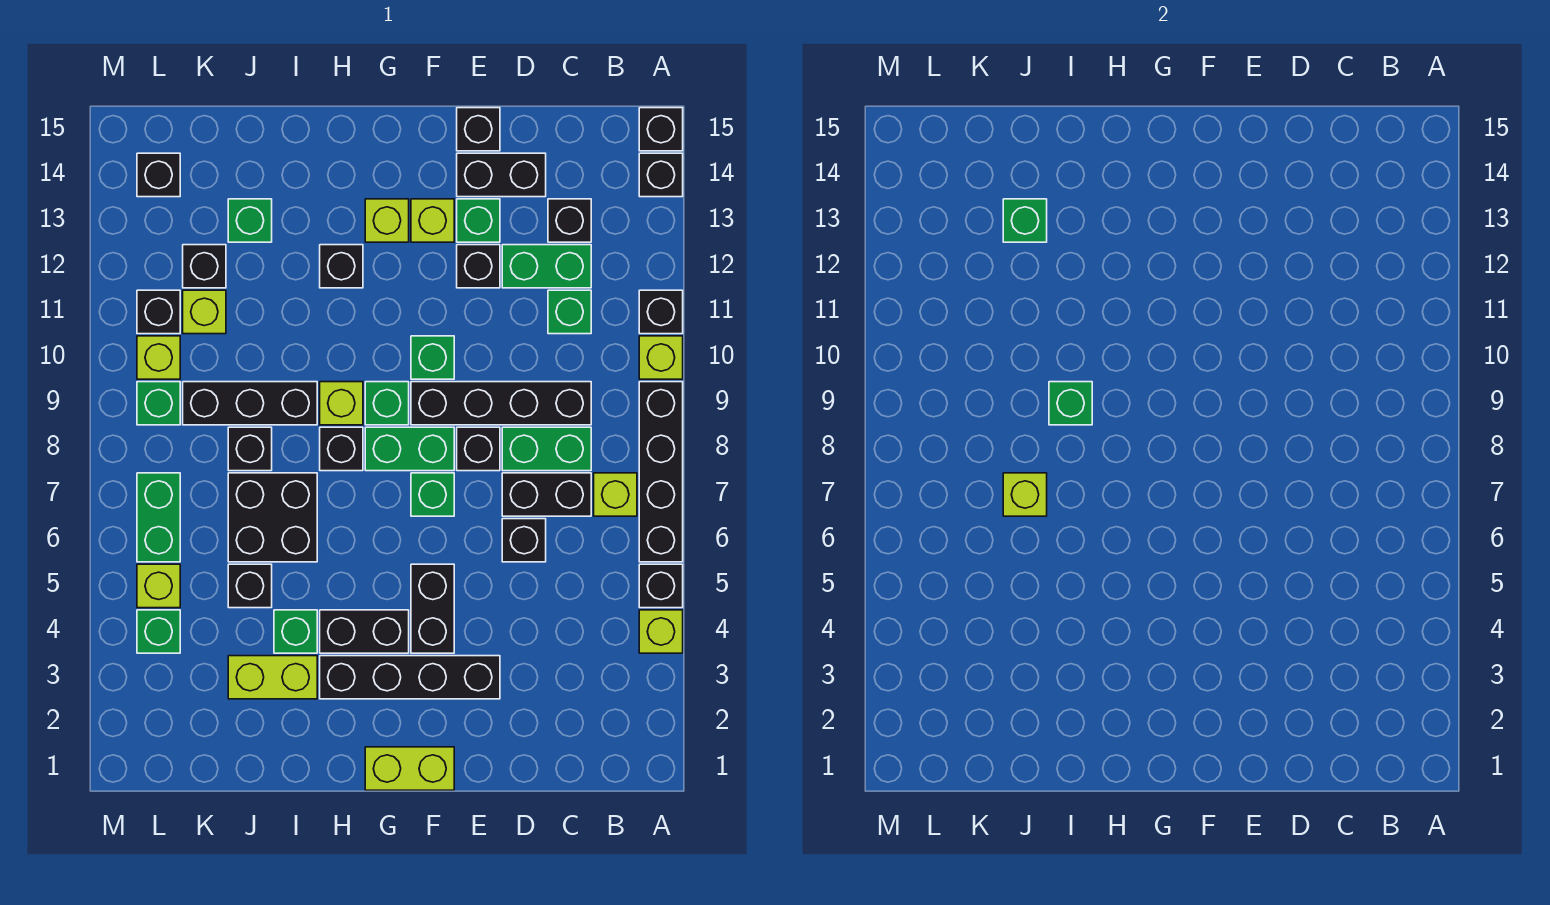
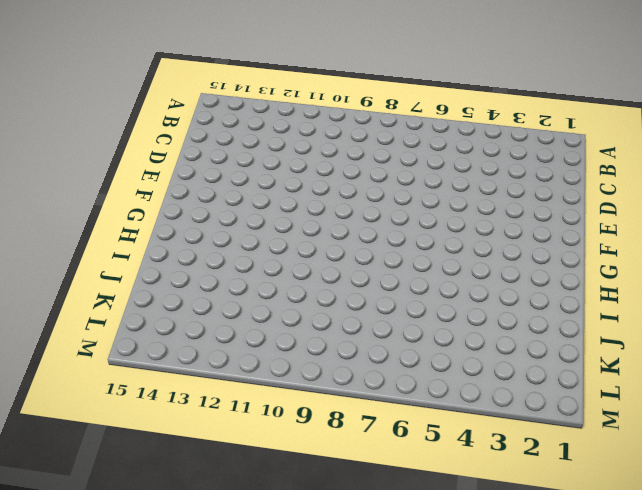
none -> lime brick A4 level 1
none -> black brick A5 level 1
none -> black brick A6:A9 level 1
none -> lime brick A10 level 1

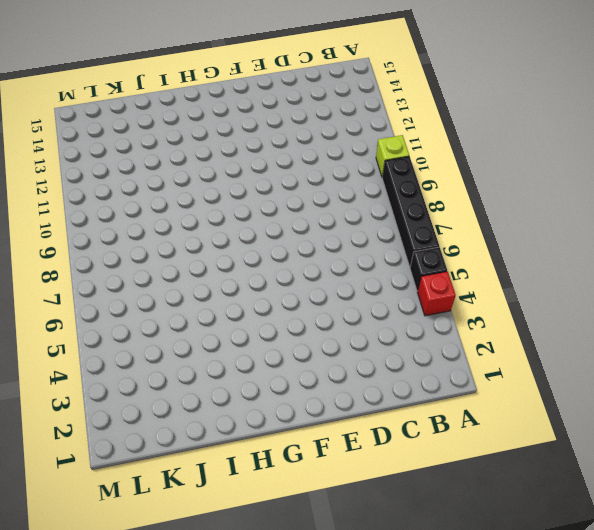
red brick A4 level 1 -> lime brick A4 level 1
none -> black brick A11 level 1
none -> black brick A14 level 1
none -> black brick A15 level 1
none -> lime brick B7 level 1

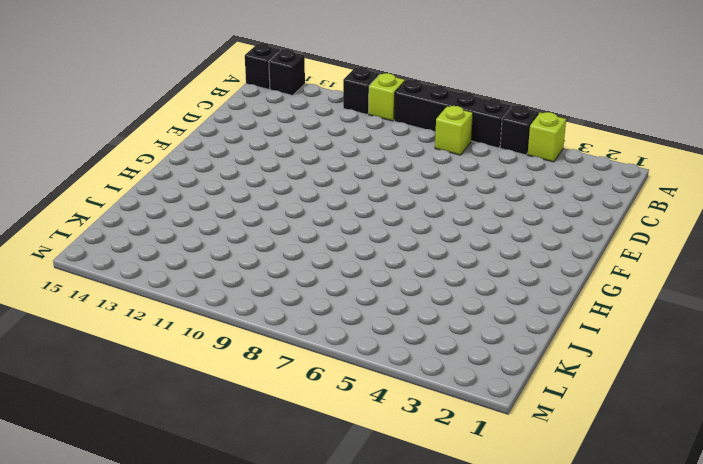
none -> black brick C7:D7 level 1
none -> green brick C8:D8 level 1
none -> black brick C9:F9 level 1
none -> green brick C11 level 1

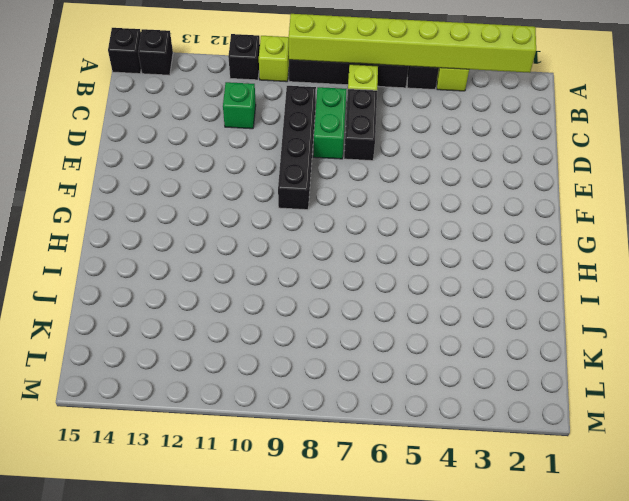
lime brick A2:A9 level 2 -> none
none -> green brick C12:D12 level 1
none -> black brick C13 level 1
none -> black brick D6 level 1
none -> black brick D14:E14 level 1

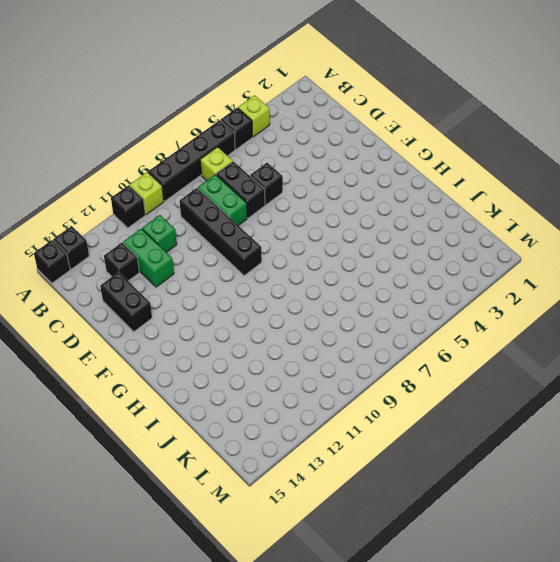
none -> black brick E3:H3 level 1
none -> black brick E8 level 1
none -> black brick E12 level 1
none -> green brick E13 level 1

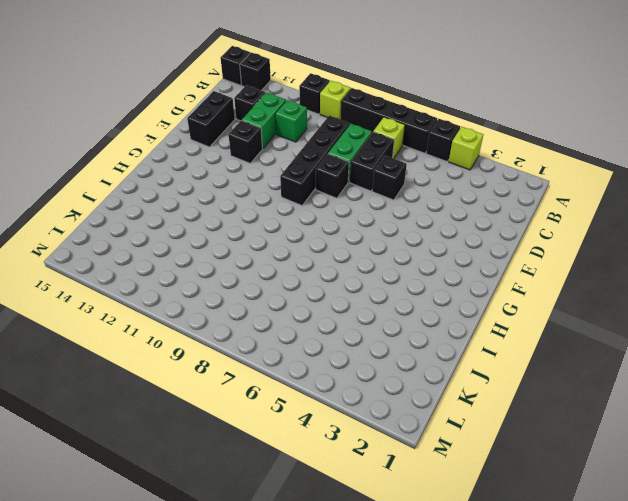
none -> black brick E3:H3 level 1
none -> green brick E13 level 1
none -> black brick E15 level 1
none -> lime brick F1:G1 level 1

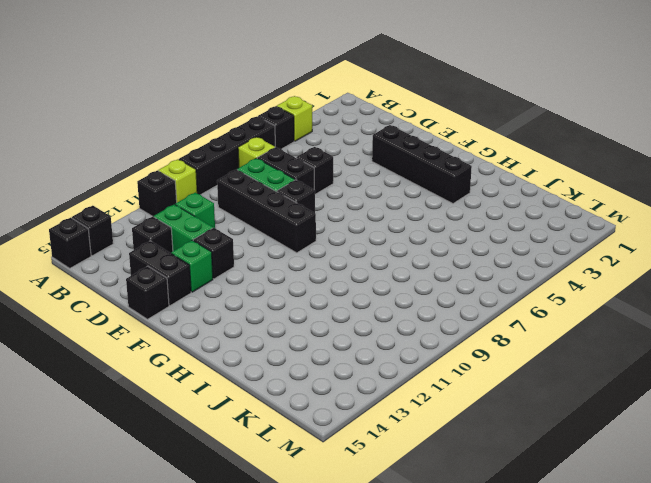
none -> lime brick F1:G1 level 1
none -> black brick F4:F5 level 1
none -> green brick F7 level 1
none -> green brick F8:G8 level 1

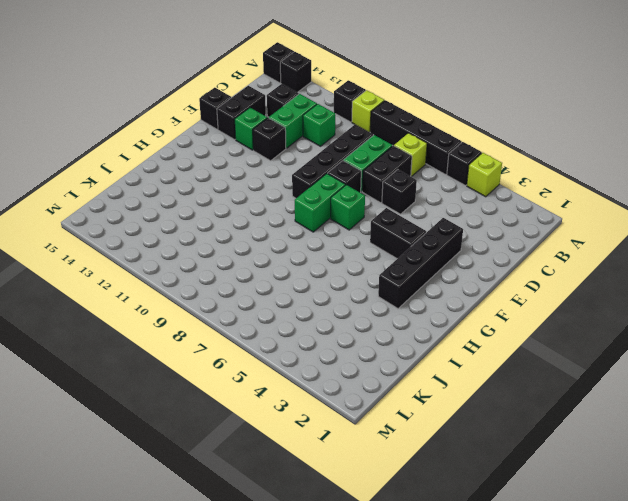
none -> lime brick F1:G1 level 1
none -> green brick F10 level 1
none -> lime brick F13 level 1
none -> black brick G4:H4 level 1

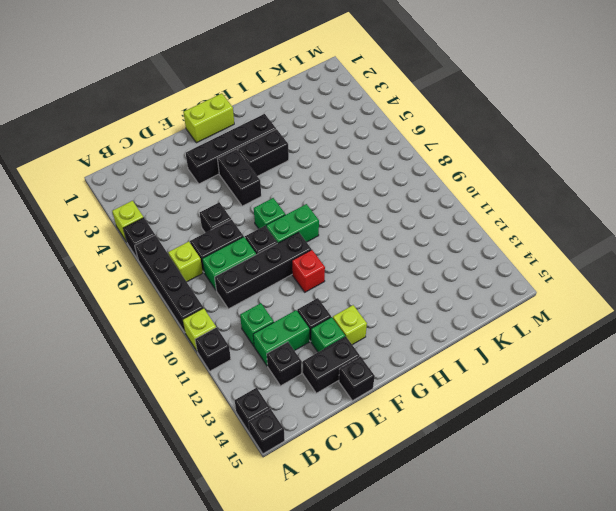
red brick F10 level 1 -> green brick F10 level 1
none -> green brick G9 level 1
none -> lime brick G13 level 1
none -> black brick H8 level 1
none -> lime brick H9 level 1

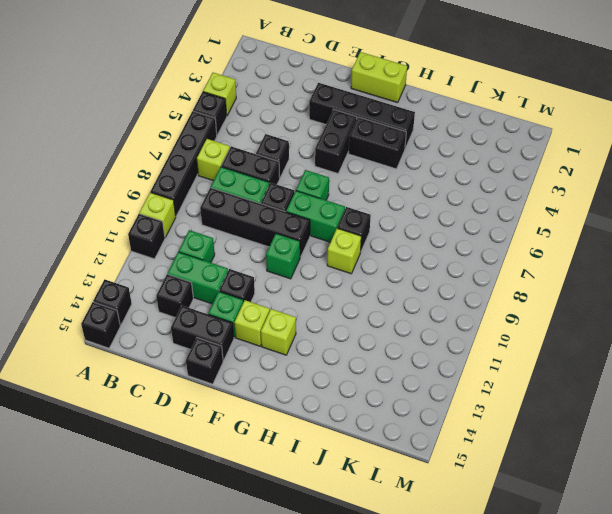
none -> green brick G9 level 1
none -> black brick H12 level 1
none -> lime brick I3:J3 level 1
none -> green brick I4 level 1

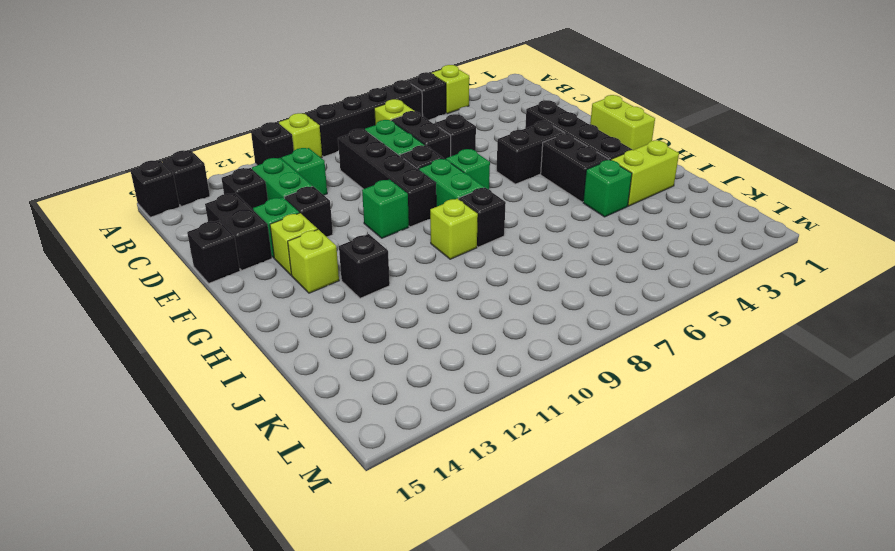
lime brick I2:I3 level 1 -> lime brick I3:J3 level 1
none -> green brick G9 level 1
none -> black brick I6:J7 level 1
none -> black brick I9:K9 level 1
none -> black brick J5 level 1

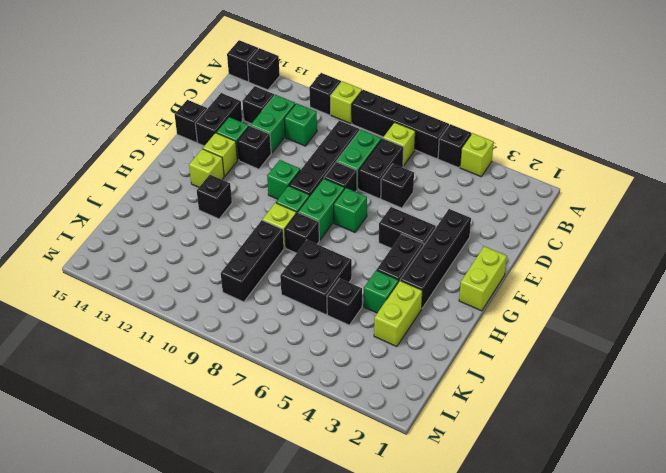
none -> black brick J8 level 1
none -> green brick J13 level 1
none -> lime brick K11 level 1
none -> black brick K12 level 1

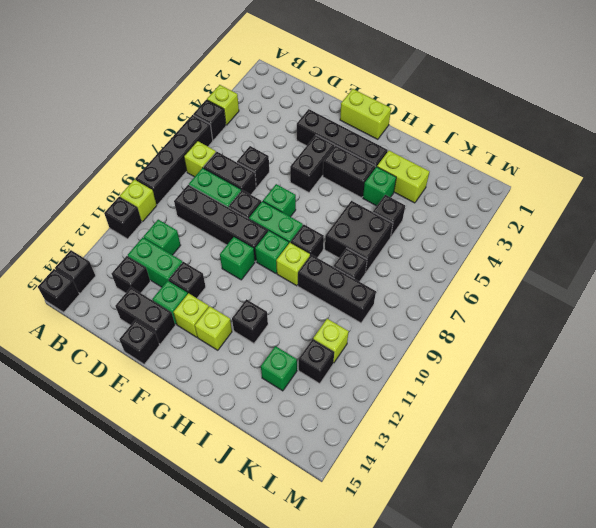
none -> green brick L4 level 1
none -> lime brick L5 level 1
none -> green brick L6:L7 level 1
none -> green brick L9 level 1

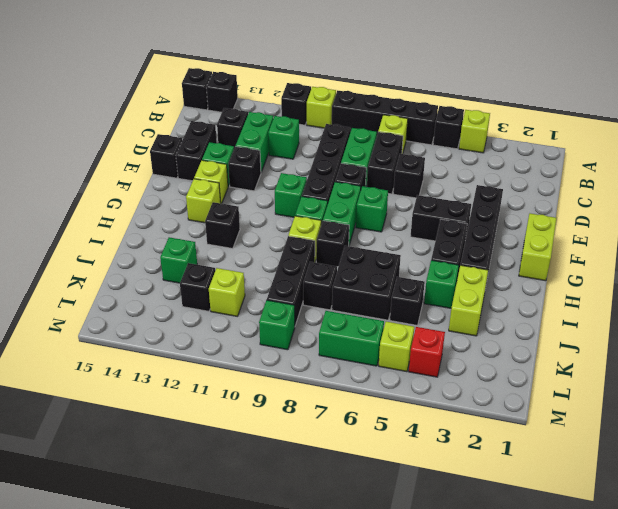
red brick L4 level 1 -> green brick L4 level 1
none -> lime brick L10 level 1
none -> black brick L11 level 1
none -> black brick L14 level 1
none -> green brick I9 level 2

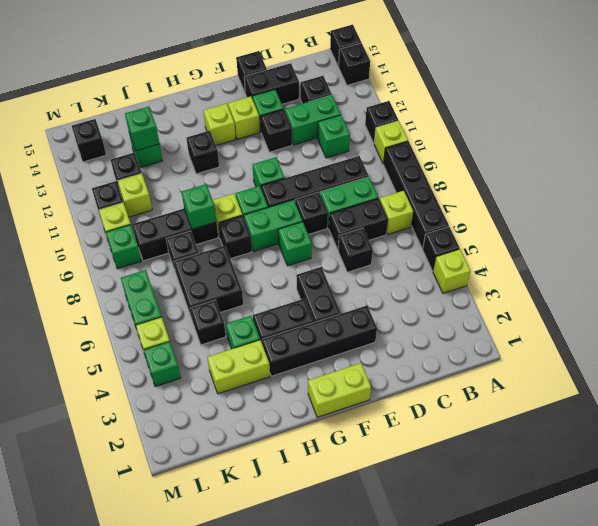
none -> lime brick J7 level 2

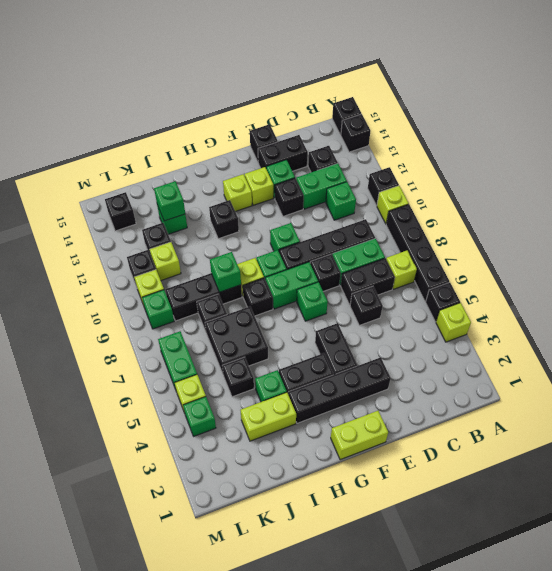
none -> lime brick J7 level 2

